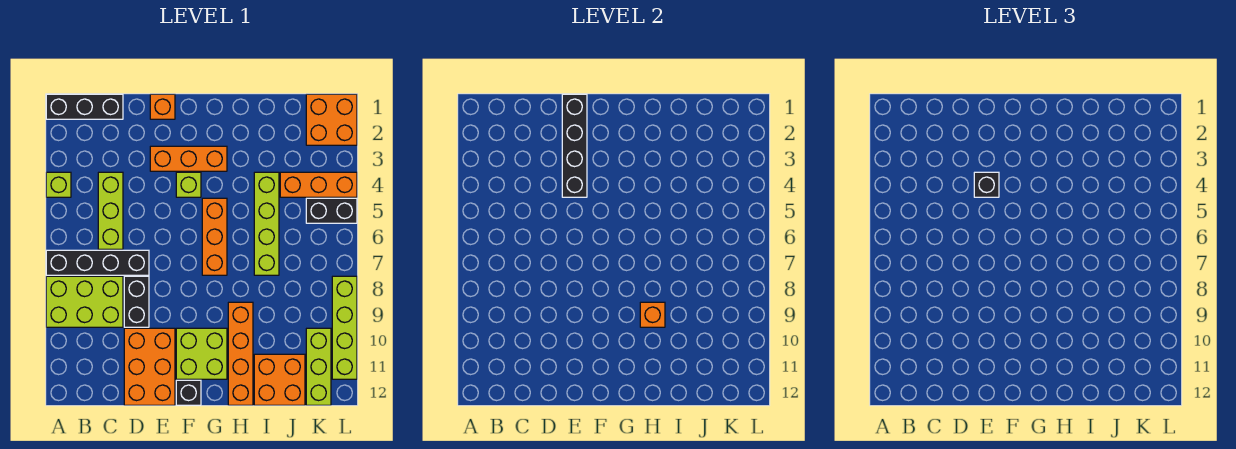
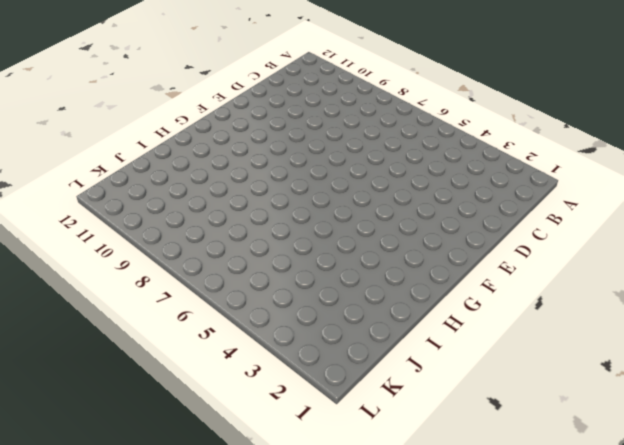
none -> black brick A1:C1 level 1
none -> lime brick A4 level 1
none -> black brick A7:D7 level 1

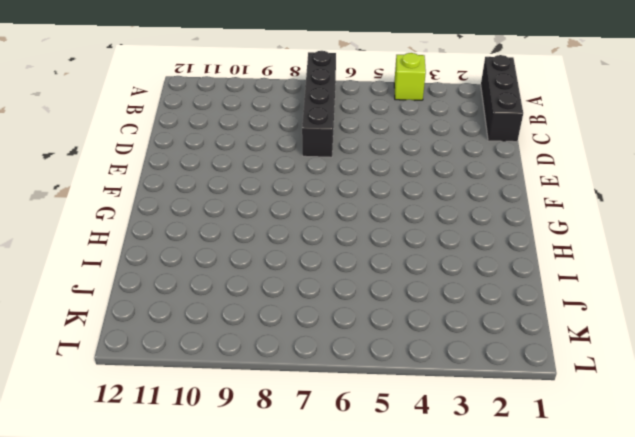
none -> lime brick A8:C9 level 1
none -> lime brick C4:C6 level 1
none -> black brick D8:D9 level 1

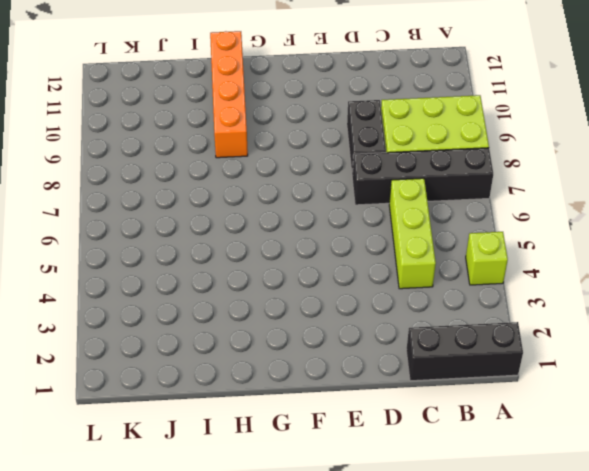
none -> orange brick D10:E12 level 1
none -> orange brick E1 level 1
none -> orange brick E3:G3 level 1

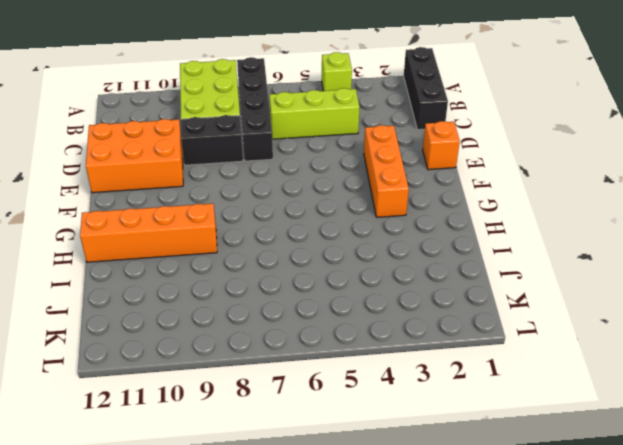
none -> lime brick F4 level 1
none -> lime brick F10:G11 level 1
none -> black brick F12 level 1

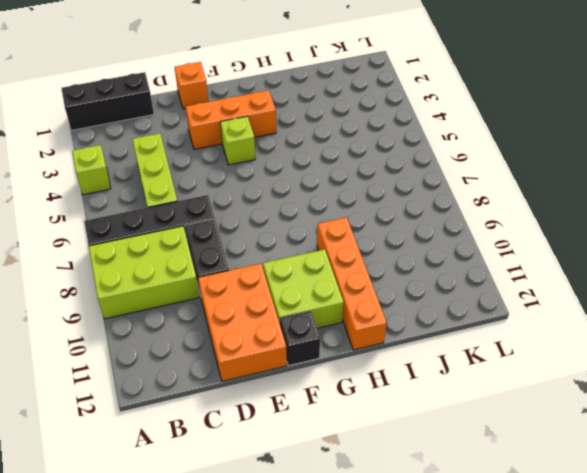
none -> orange brick G5:G7 level 1
none -> lime brick I4:I7 level 1
none -> orange brick I11:J12 level 1

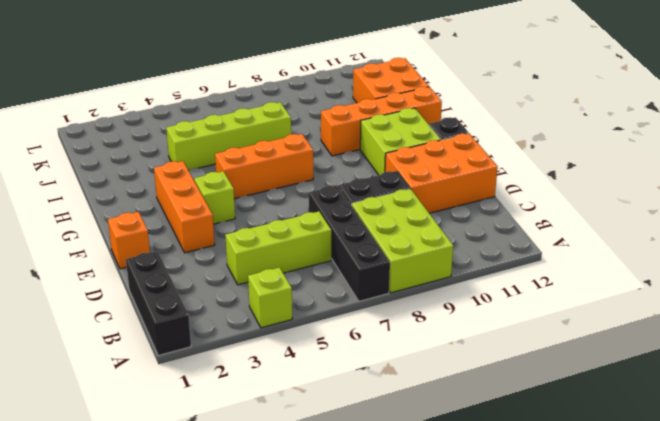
none -> orange brick J4:L4 level 1
none -> orange brick K1:L2 level 1
none -> black brick K5:L5 level 1

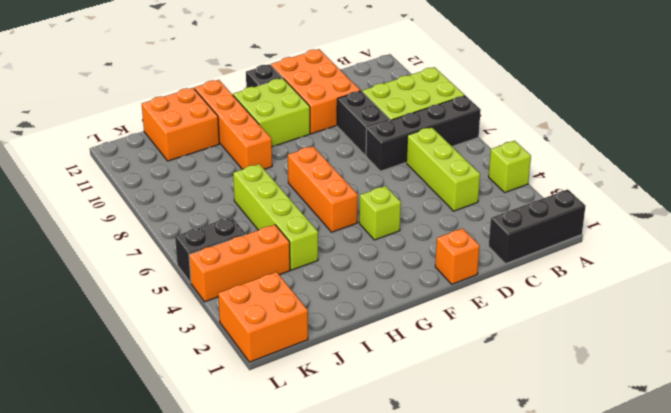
none -> orange brick E3:G3 level 1
none -> lime brick K10:K12 level 1
none -> lime brick L8:L11 level 1

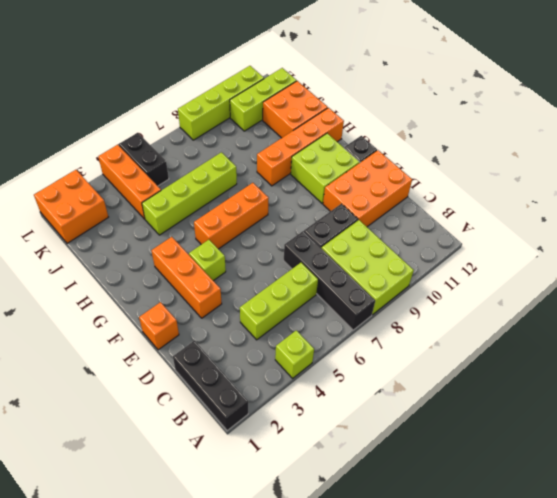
none -> black brick E1:E4 level 2
none -> orange brick H9 level 2
none -> black brick E4 level 3

